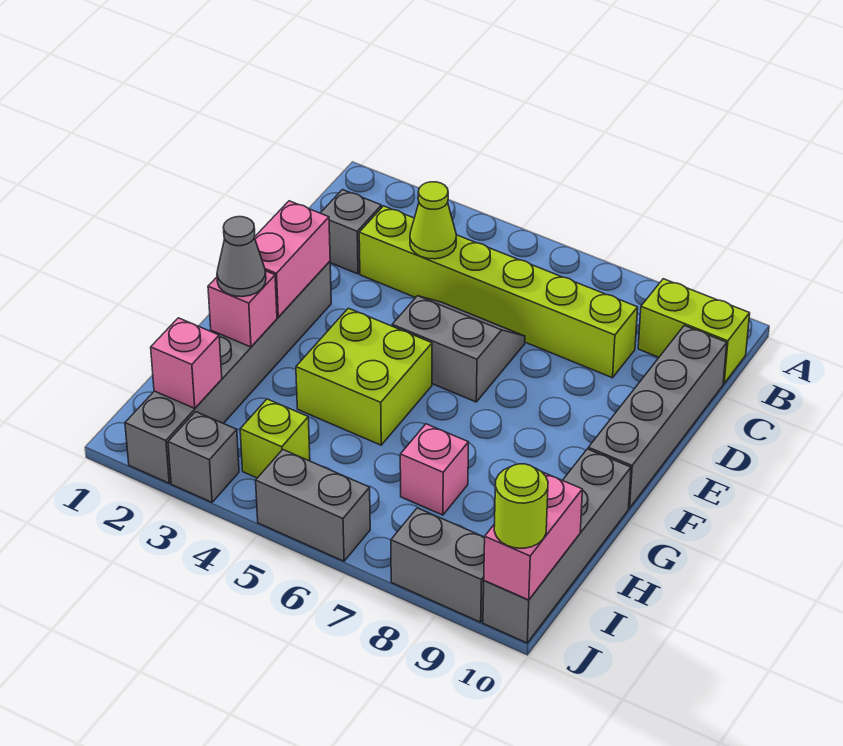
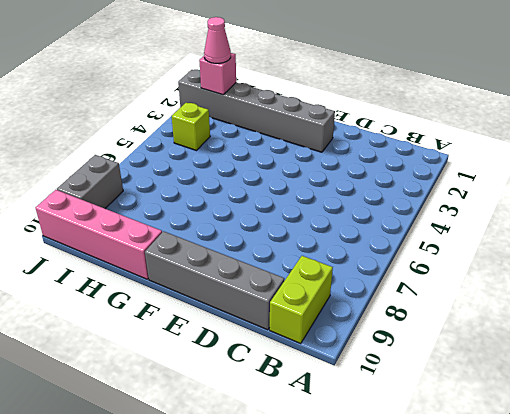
pink brick G10:J10 level 1 -> grey brick G10:J10 level 1
pink cone I2 level 3 -> none
none -> grey brick C2 level 1
none -> lime brick C3:C8 level 1
none -> grey slope D5:E6 level 1 top E

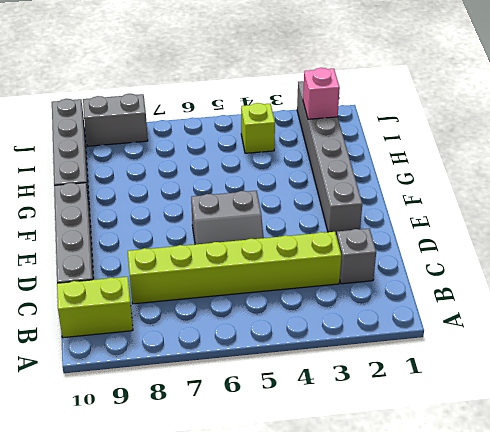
none -> lime brick F4:G5 level 1
none -> pink brick H7 level 1
none -> grey brick J3 level 1

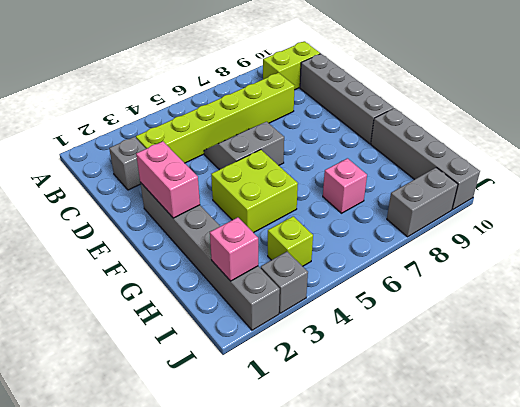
none -> grey brick J5:J6 level 1
none -> lime cone C4 level 2
none -> pink brick G2 level 2

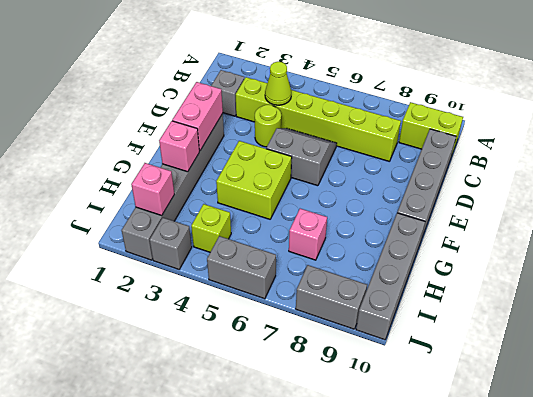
lime round brick D4 level 1 -> lime round brick J10 level 3
none -> pink brick I10:J10 level 2
none -> grey cone G2 level 3

